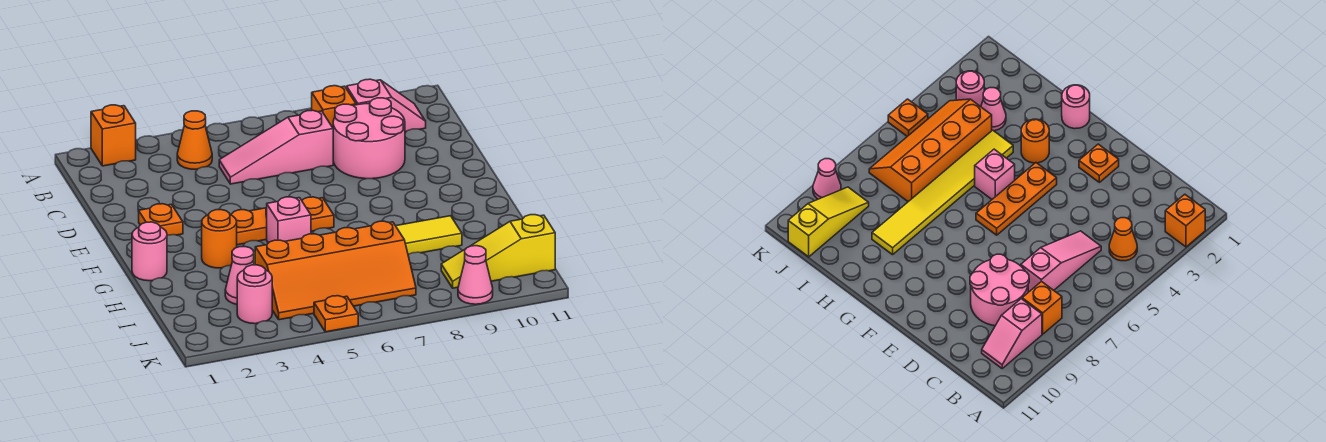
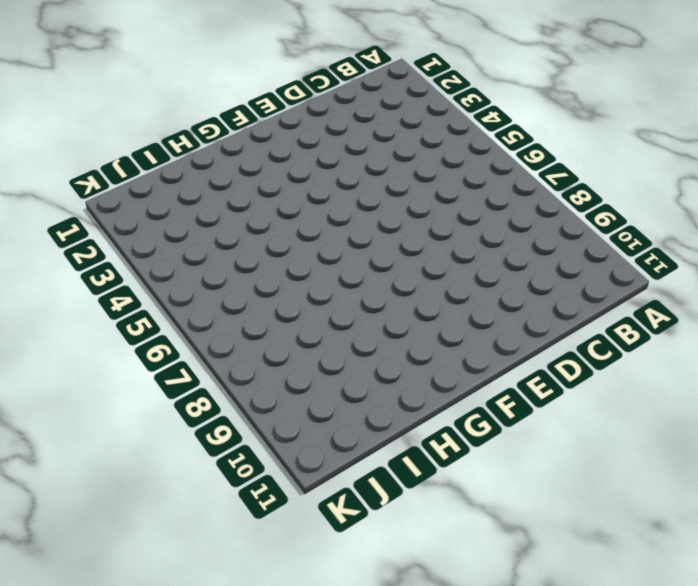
none -> orange brick A2 level 1
none -> orange cone B4 level 1
none -> orange brick B8 level 1

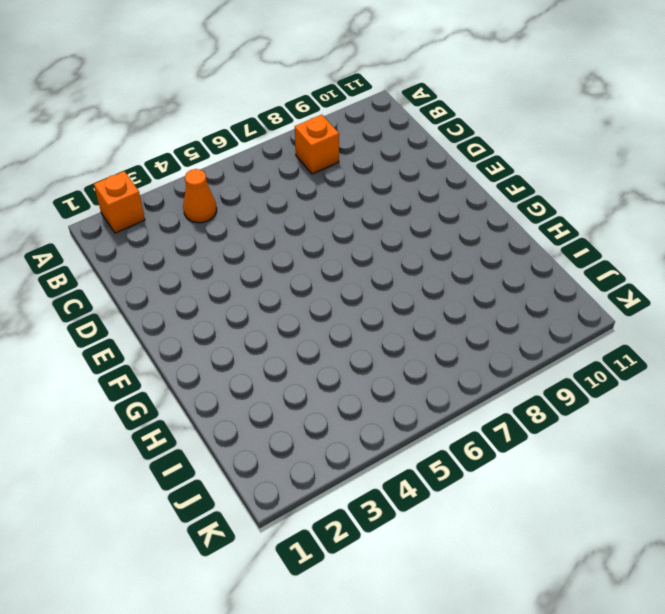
none -> pink slope B9:B10 level 1 top 9
none -> pink slope C5:C7 level 1 top 7
none -> pink round brick C8:D9 level 1

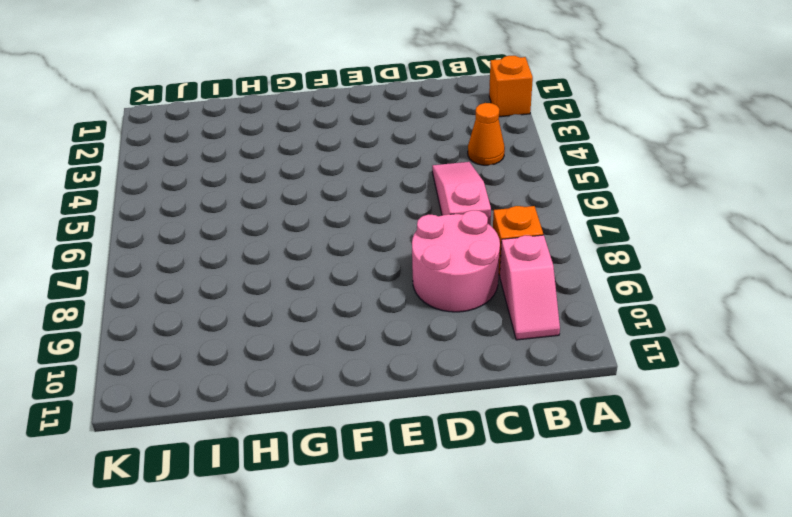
none -> orange plate E2 level 1
none -> orange plate F4:F6 level 1
none -> pink round brick G1 level 1

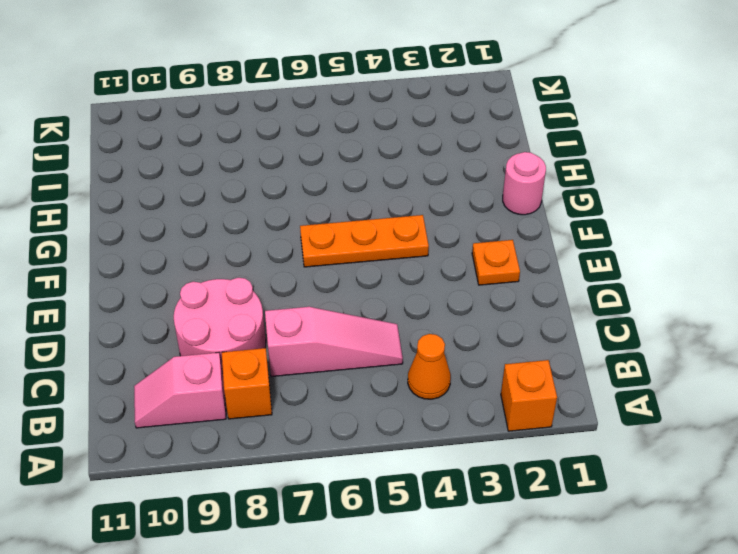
none -> orange round brick G3 level 1
none -> pink brick G5 level 1
none -> yellow tile H4:H9 level 1

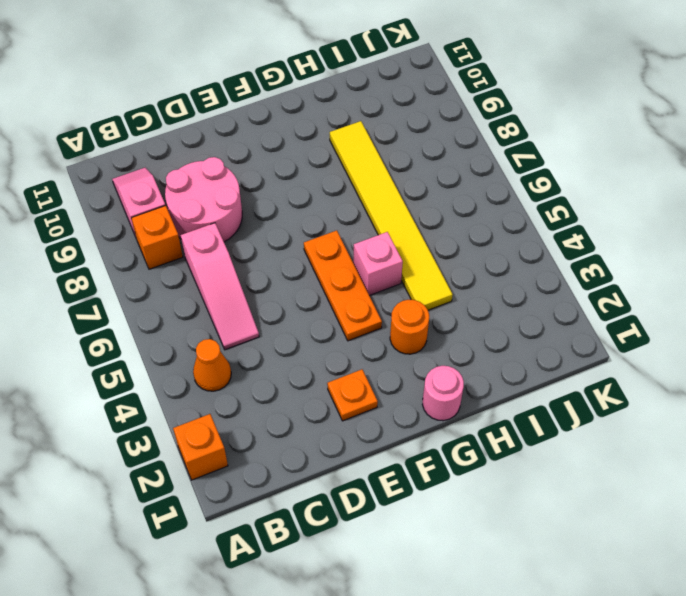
none -> pink cone I3 level 1
none -> orange slope I4:J7 level 1 top I
none -> pink round brick J3 level 1

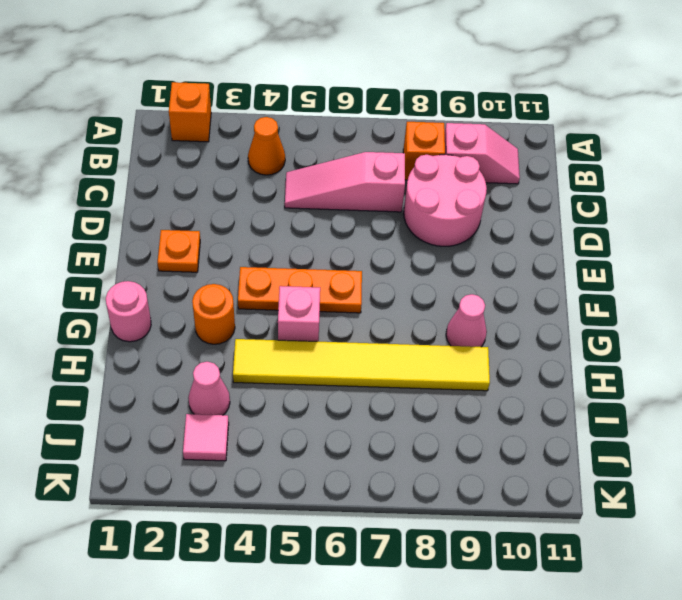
pink cone G9 level 1 -> pink cone K9 level 1
pink tile J3 level 1 -> pink round brick J3 level 1
none -> orange slope I4:J7 level 1 top I
none -> yellow slope J9:J11 level 1 top 11
none -> orange plate K5 level 1

